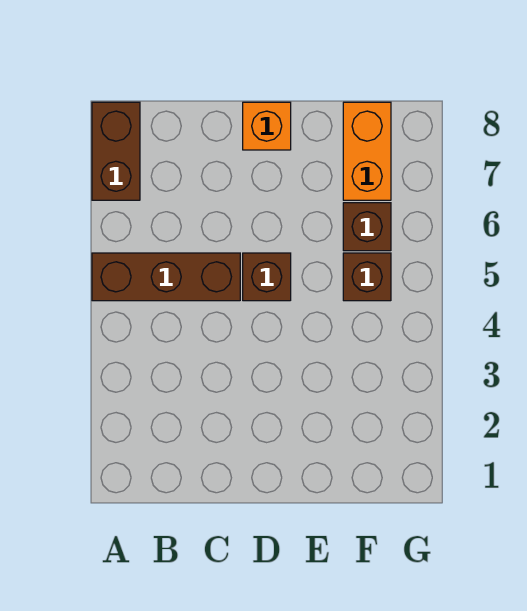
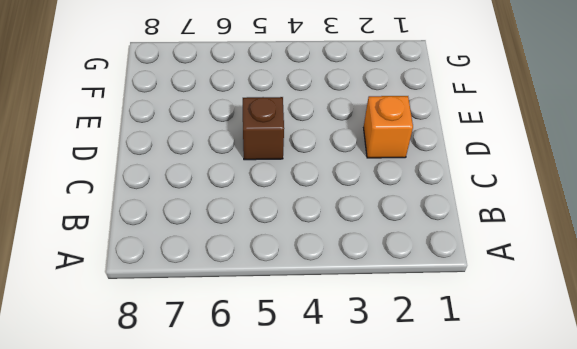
orange brick D2 level 1 -> orange brick D8 level 1
none -> brown brick A5:C5 level 1
none -> brown brick A7:A8 level 1

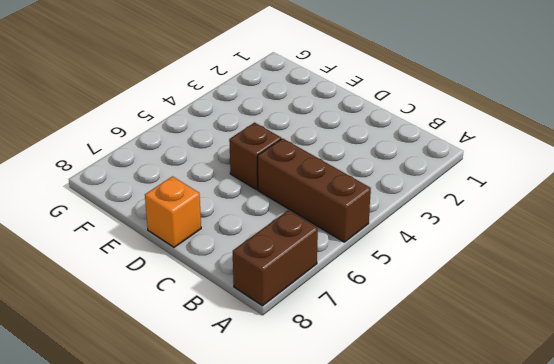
none -> brown brick F5 level 1
none -> brown brick F6 level 1

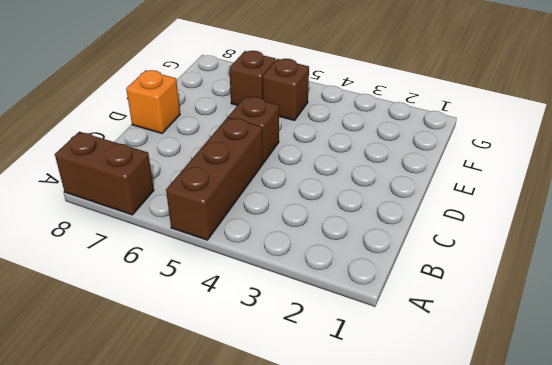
none -> orange brick F7:F8 level 1

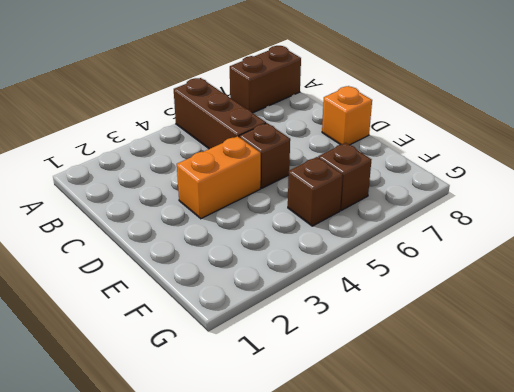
orange brick D3:D4 level 1 -> orange brick F7:F8 level 1

